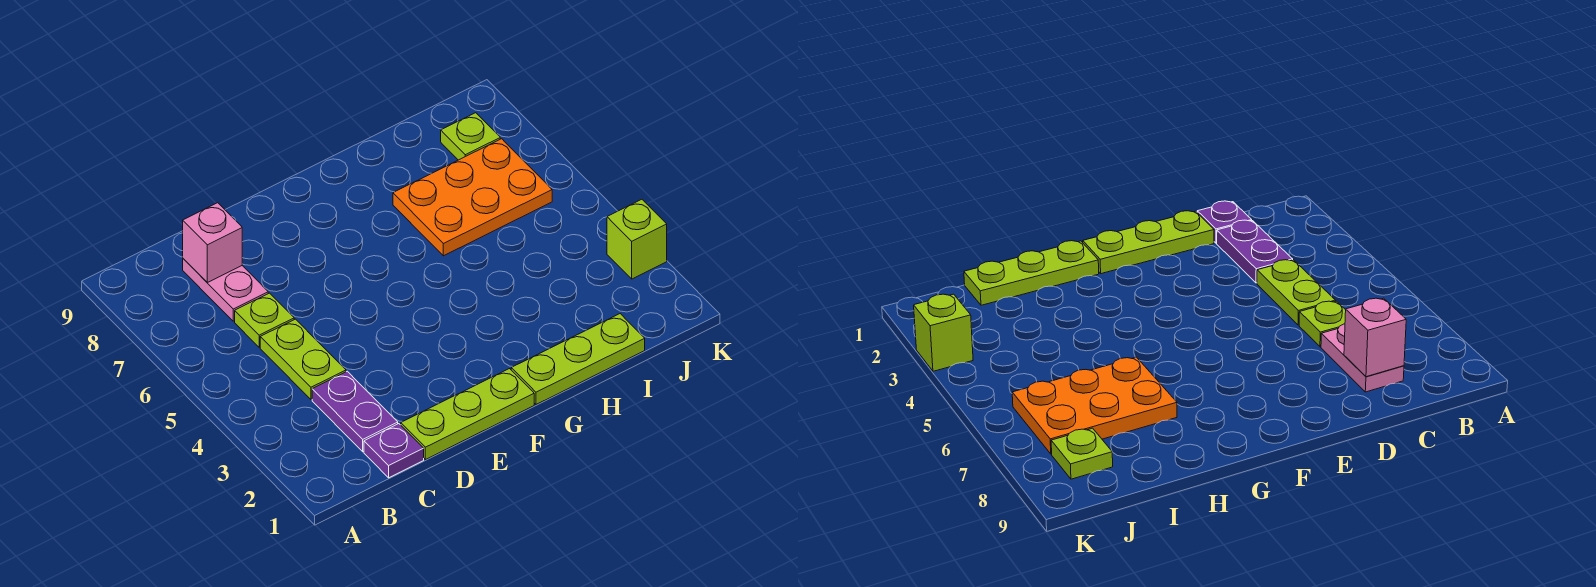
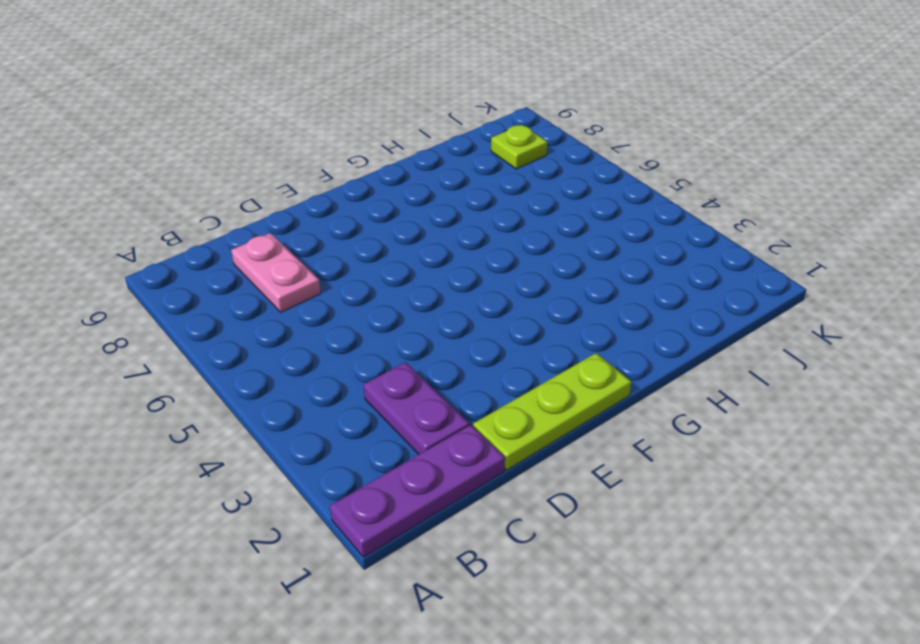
purple plate A1:C1 level 1 -> purple plate C1 level 1
none -> lime plate C4:C5 level 1
none -> lime plate C6 level 1

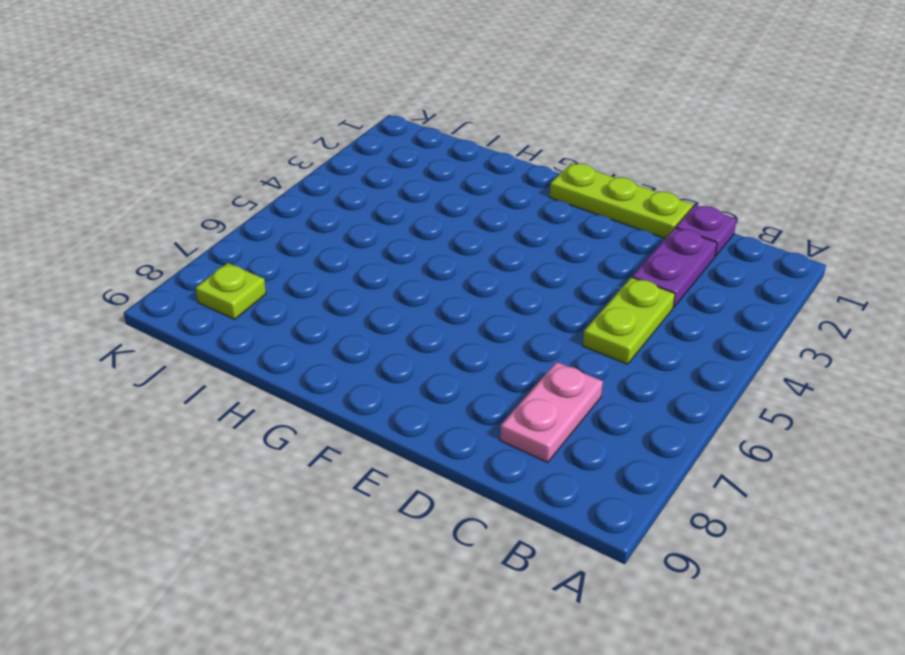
none -> lime plate C6 level 1
none -> lime plate G1:I1 level 1

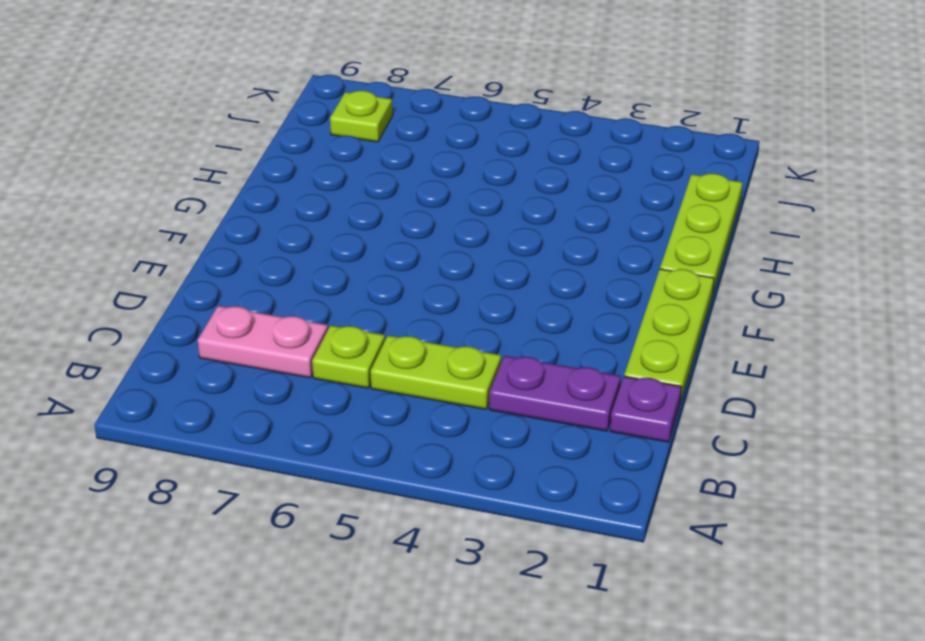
none -> orange plate H6:J7 level 1
none -> lime brick K3 level 1

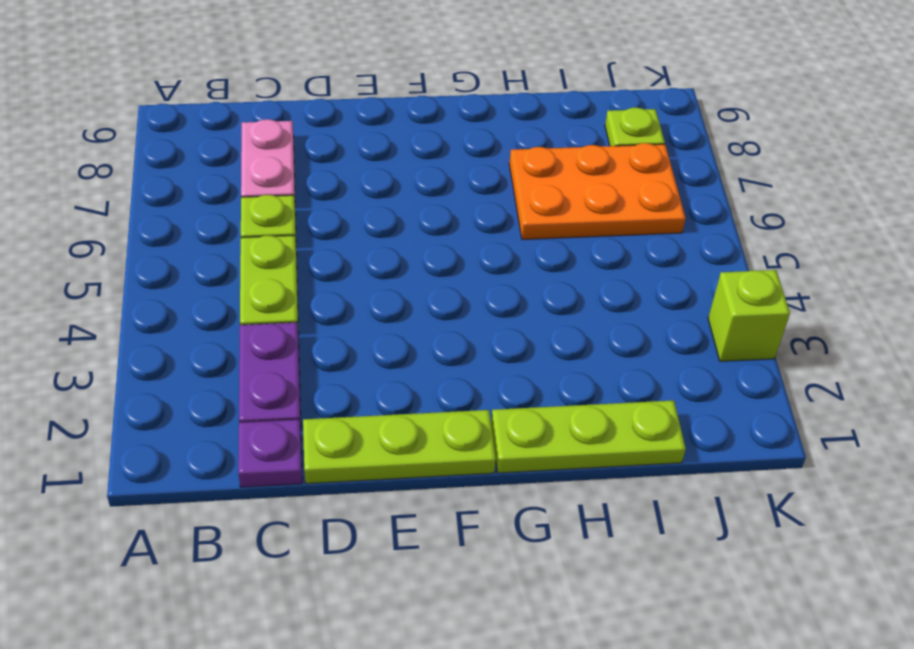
none -> pink brick C8 level 2

